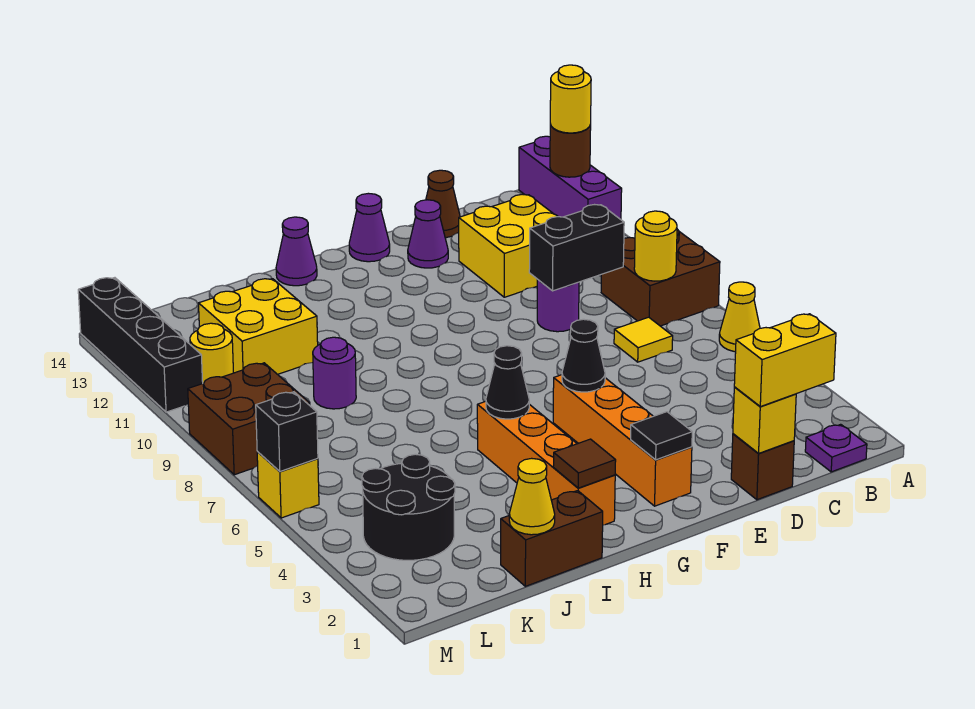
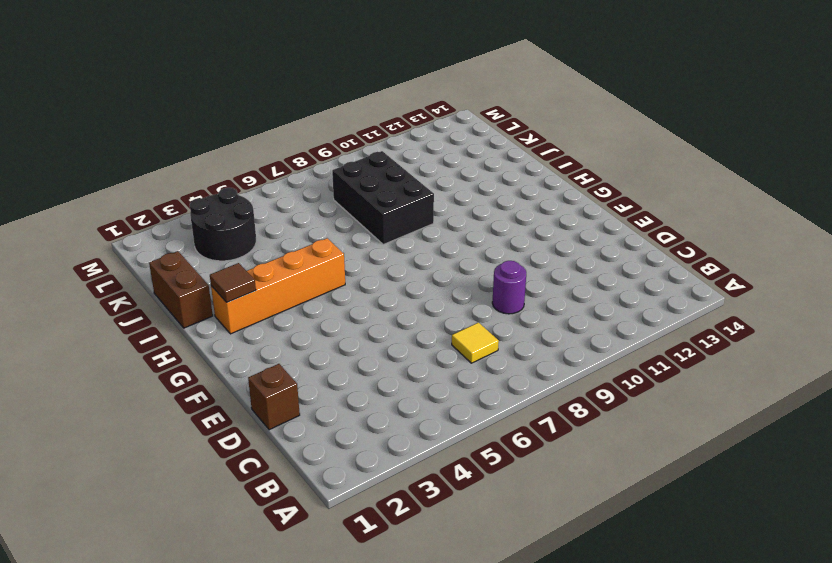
black brick I8:K9 level 1 -> purple round brick J9 level 1
none -> yellow cone A6 level 1
none -> brown brick A8:B9 level 1
none -> purple brick A12:A14 level 1
none -> purple plate B1 level 1

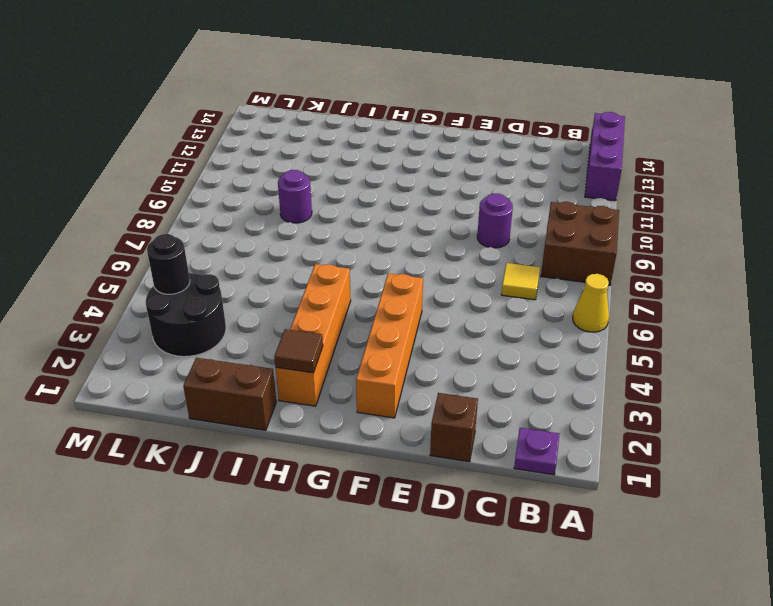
black round brick L4 level 2 -> none
none -> yellow brick C11:D12 level 1
none -> brown cone D14 level 1
none -> purple cone E13 level 1
none -> purple cone F14 level 1

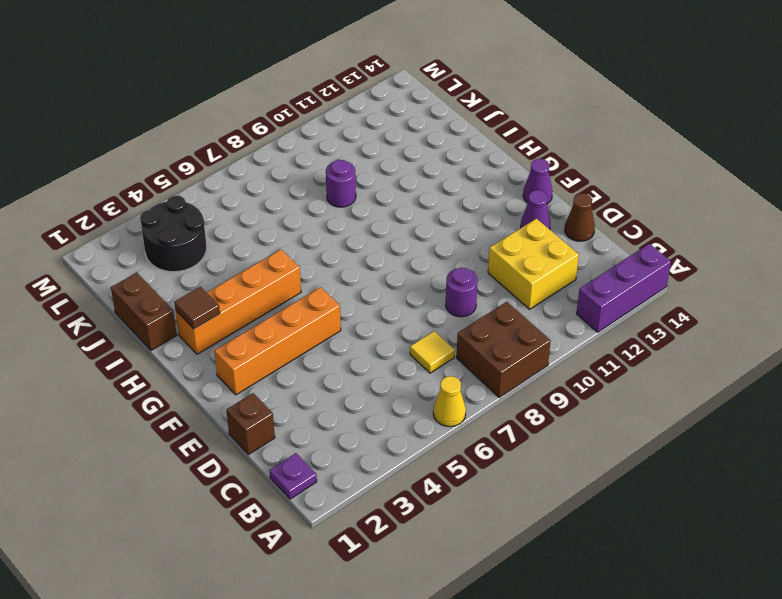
none -> purple cone H14 level 1
none -> yellow brick J11:K12 level 1
none -> brown brick L8:M9 level 1
none -> yellow round brick L11 level 1

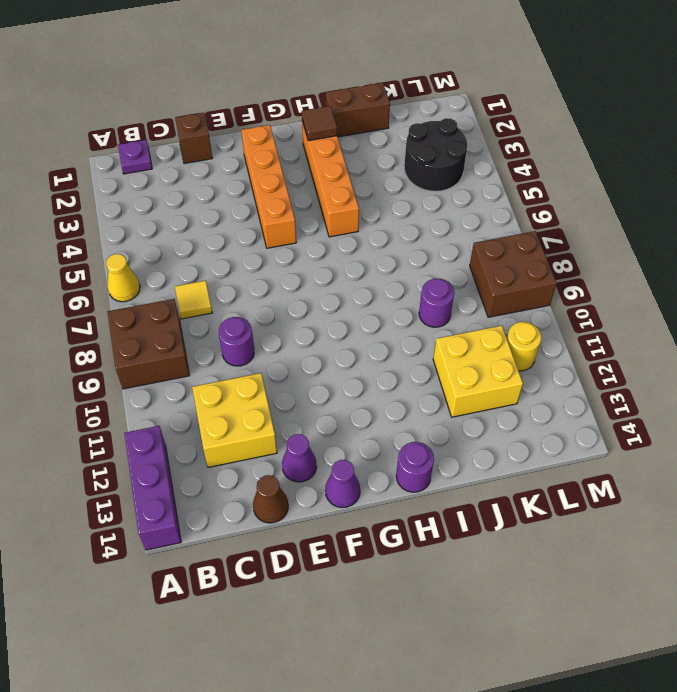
purple round brick H14 level 1 -> purple cone H14 level 1
none -> yellow brick M6 level 1
none -> black brick M11:M14 level 1
none -> brown round brick A13 level 2
none -> yellow round brick B8 level 2

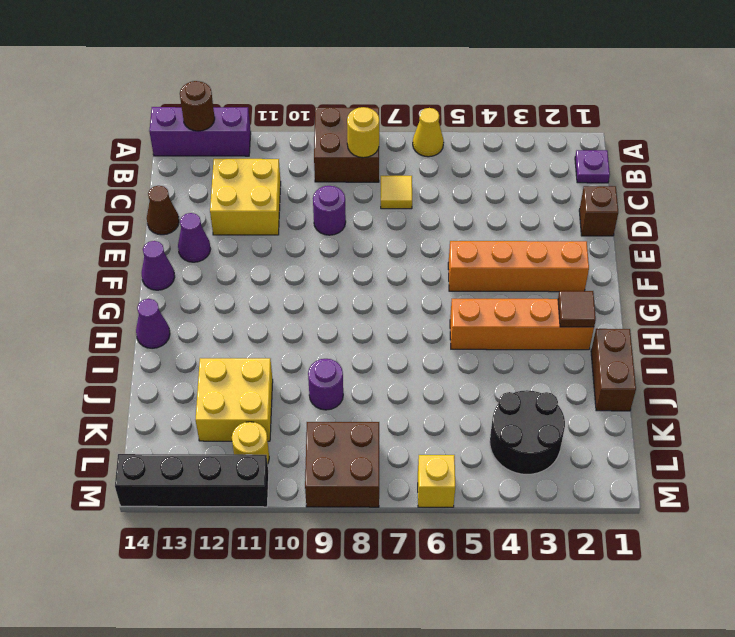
none -> black brick C9:D9 level 2
none -> yellow brick D1 level 2
none -> black tile F2 level 2
none -> black cone F5 level 2

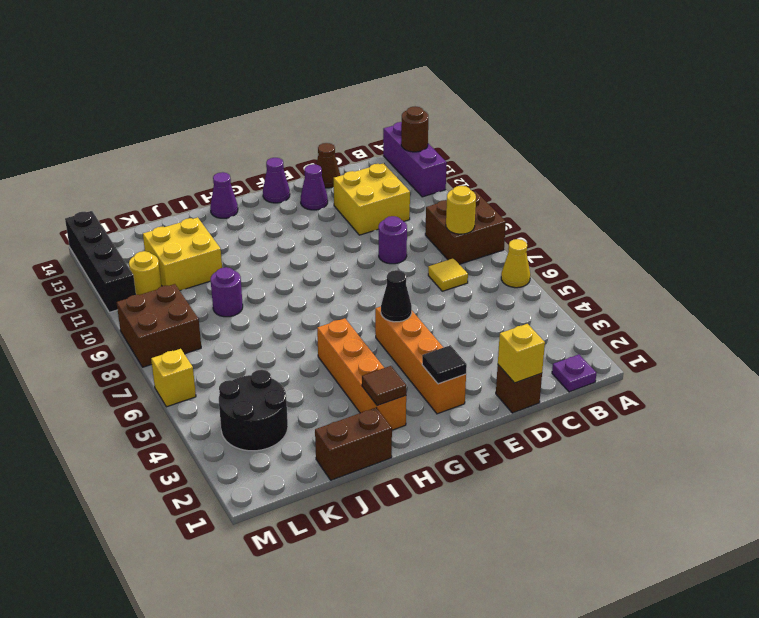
none -> black brick C9:D9 level 2
none -> black cone H5 level 2
none -> yellow cone J1 level 2
none -> black brick M6 level 2

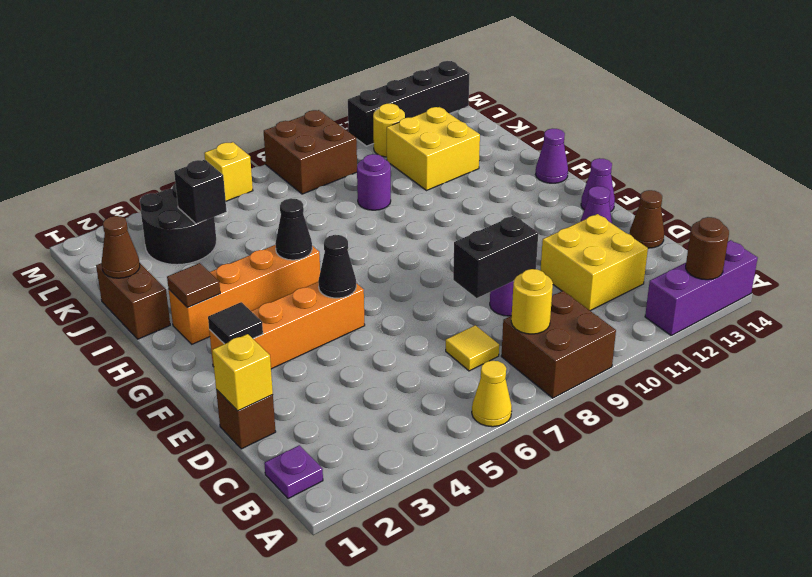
black brick D8:D9 level 2 -> black brick C9:D9 level 2
brown cone J1 level 2 -> yellow cone J1 level 2
black brick K4 level 2 -> black brick M6 level 2
none -> yellow round brick A13 level 3
none -> yellow brick C1:D1 level 3

